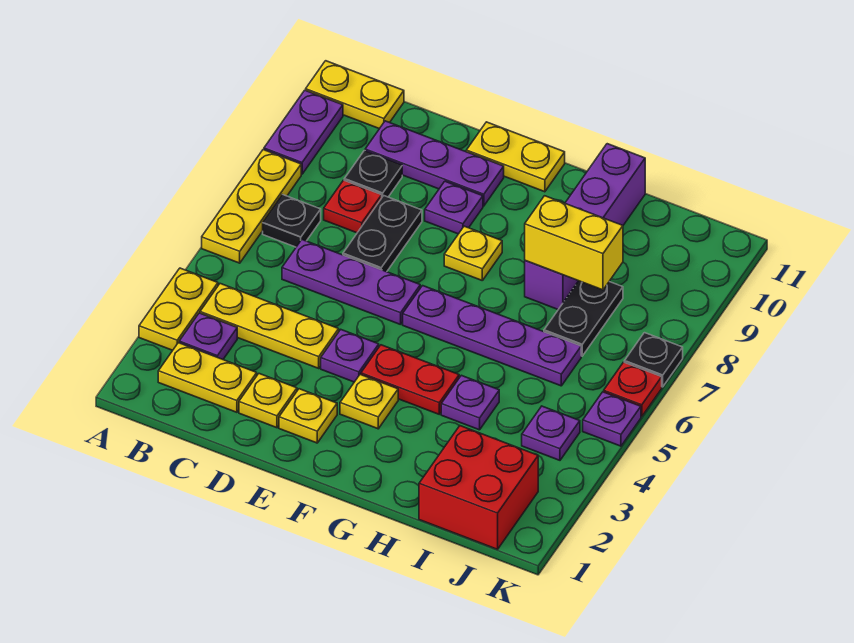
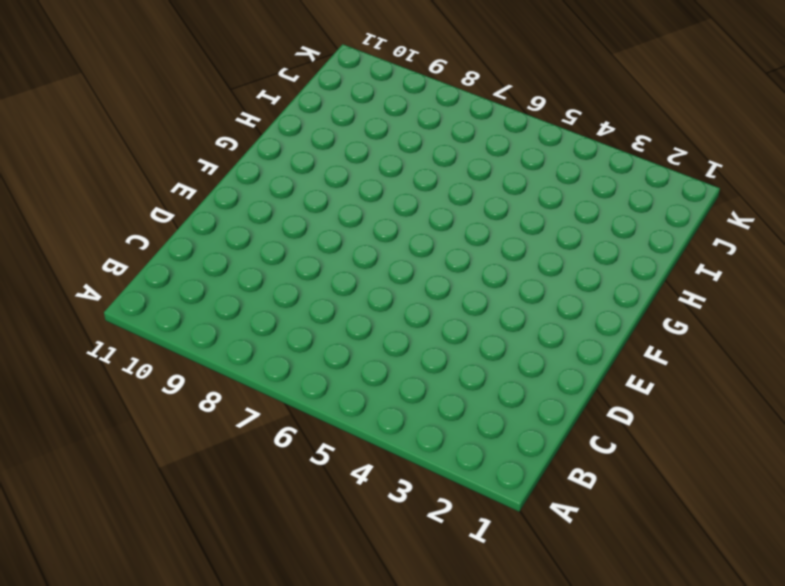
none -> yellow plate A3:A4 level 1
none -> yellow plate A6:A8 level 1
none -> purple plate A9:A10 level 1
none -> yellow plate A11:B11 level 1

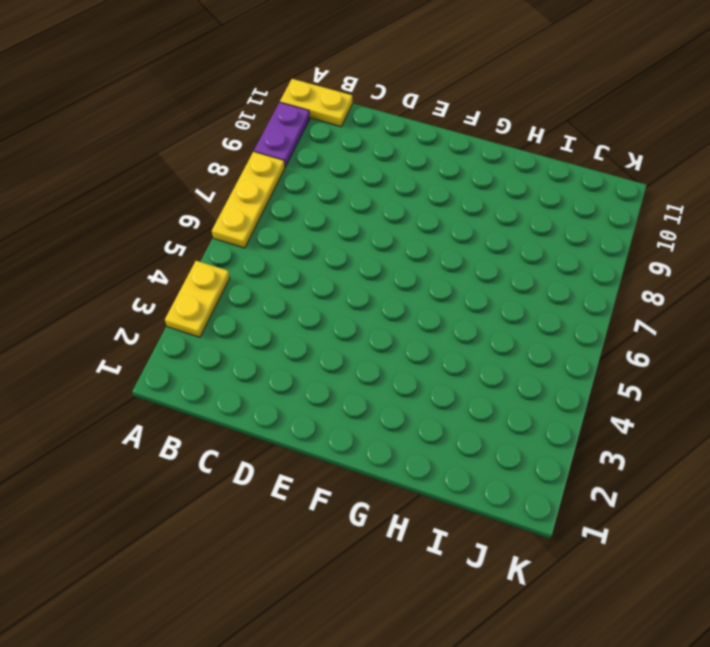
none -> yellow plate B2:C2 level 1
none -> purple plate B3 level 1
none -> yellow plate B4:D4 level 1
none -> black plate B7 level 1

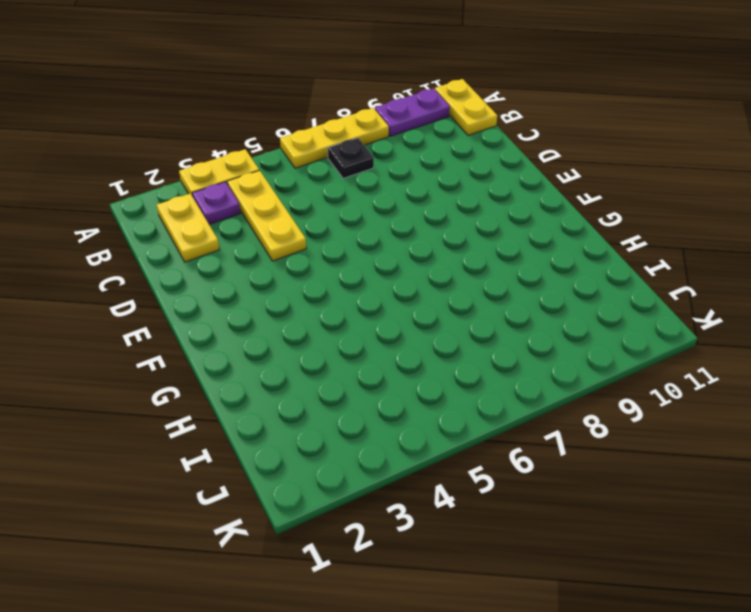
none -> purple plate C6:E6 level 1
none -> red plate C8 level 1
none -> black plate C9 level 1
none -> purple plate C10:E10 level 1

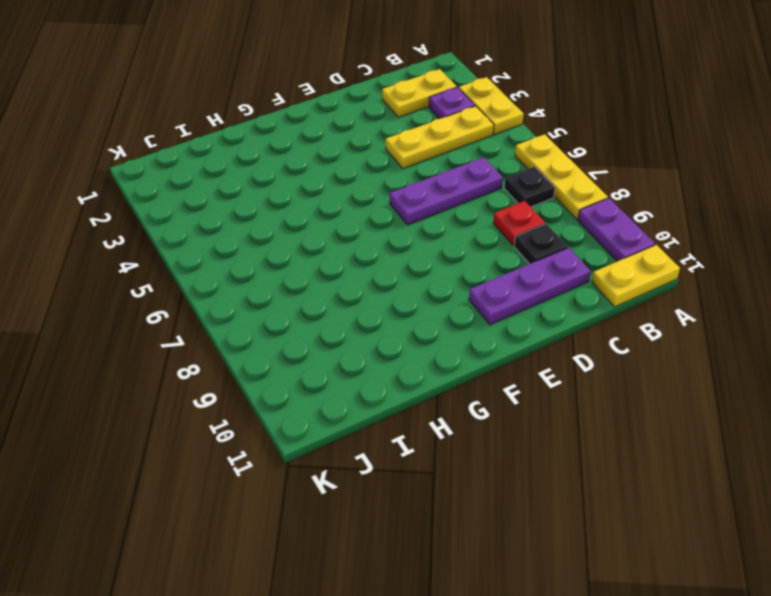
none -> yellow plate D2 level 1
none -> black plate D7:D8 level 1
none -> yellow plate E2 level 1
none -> purple plate E4 level 1

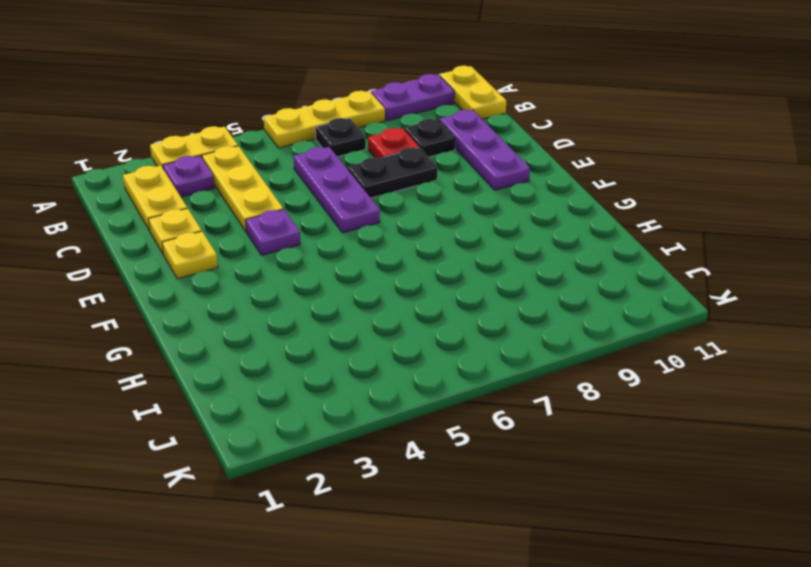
none -> purple plate E9 level 1
none -> yellow plate E11:F11 level 1
none -> yellow plate F3 level 1
none -> red plate F4:G4 level 1

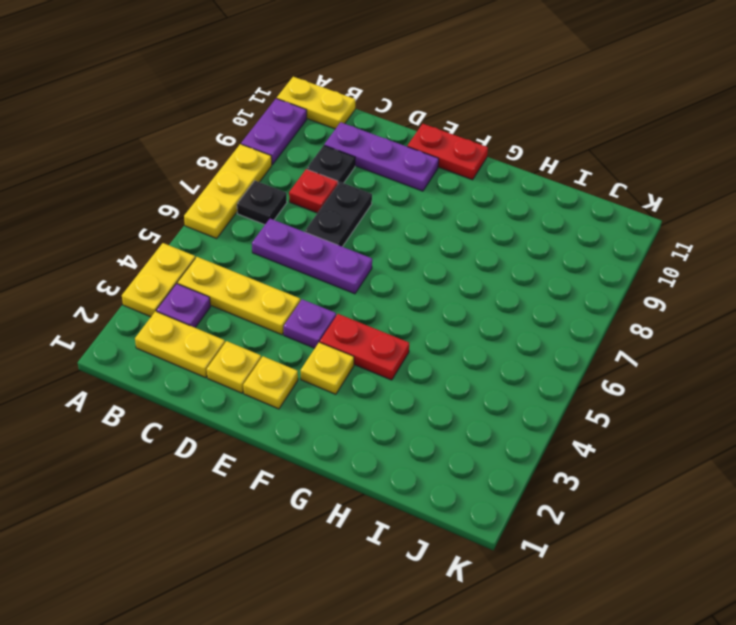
red plate E11:F11 level 1 -> yellow plate E11:F11 level 1
none -> purple plate E9 level 1
none -> purple plate F6:I6 level 1
none -> yellow plate F8 level 1
none -> purple plate H4 level 1

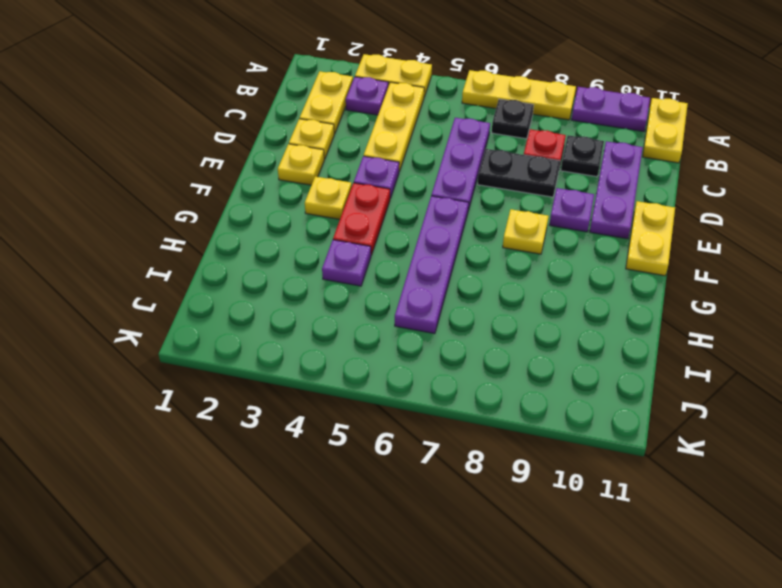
none -> purple brick H8:H11 level 1
none -> red brick I1:J2 level 1
none -> black plate I7:I8 level 1
none -> purple plate J4 level 1

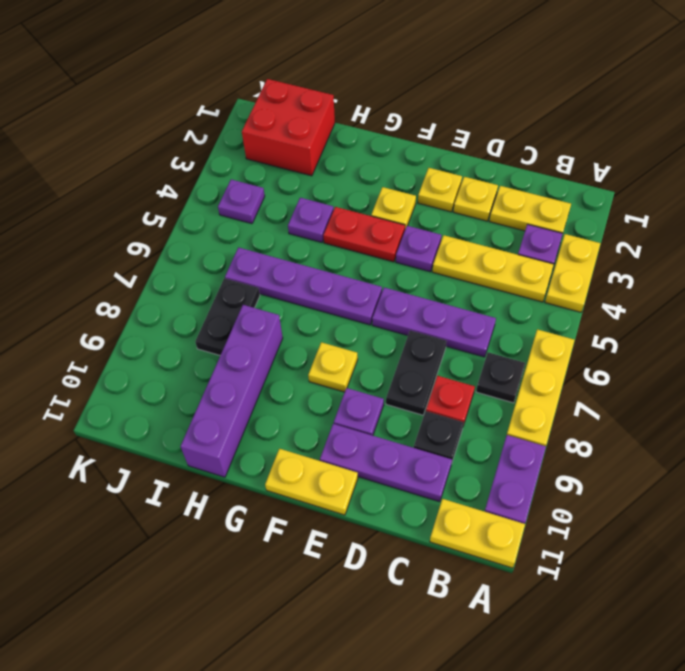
none -> purple plate K5 level 1
none -> red plate K6 level 1
none -> black plate K7 level 1
none -> yellow brick H8:I8 level 2

